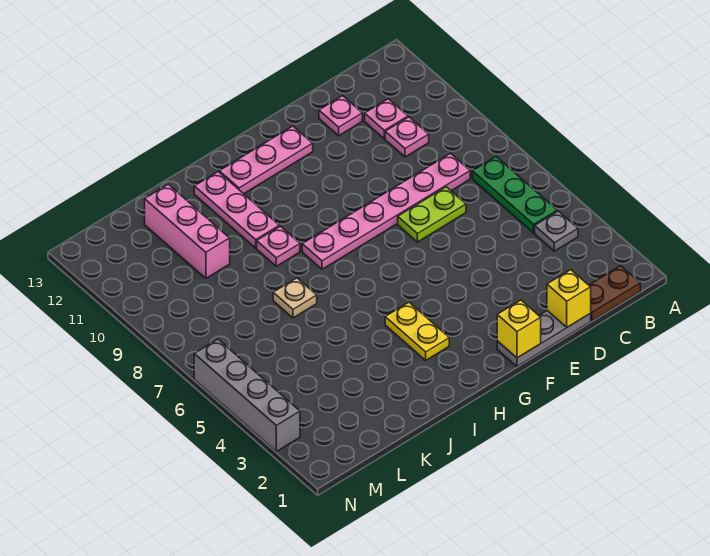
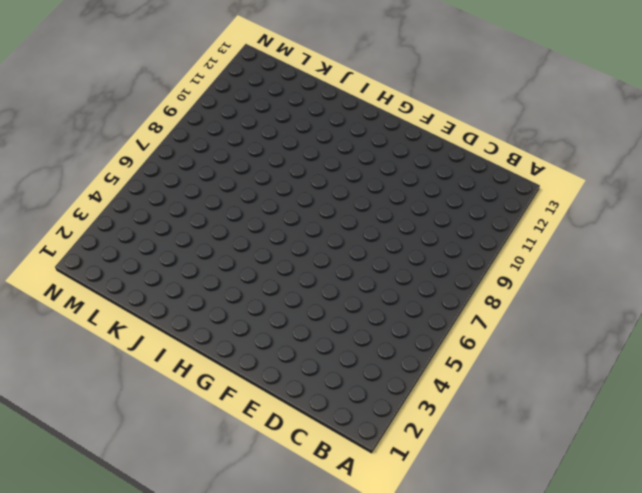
none -> brown plate B1:C1 level 1
none -> grey plate B4 level 1
none -> green plate B5:B7 level 1

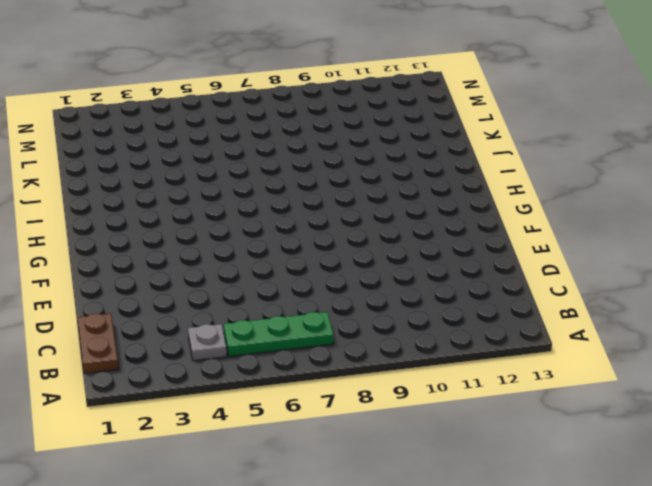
none -> pink plate C8:H8 level 1
none -> pink plate C10 level 1
none -> pink plate C11 level 1

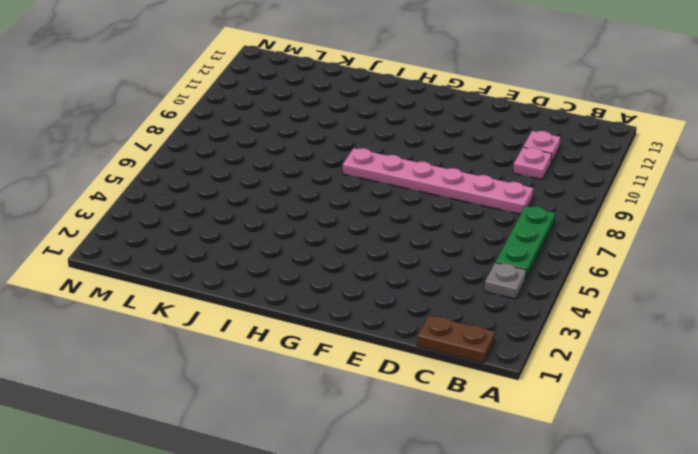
none -> grey plate D1:F1 level 1
none -> lime plate D7:E7 level 1
none -> pink plate D12 level 1

